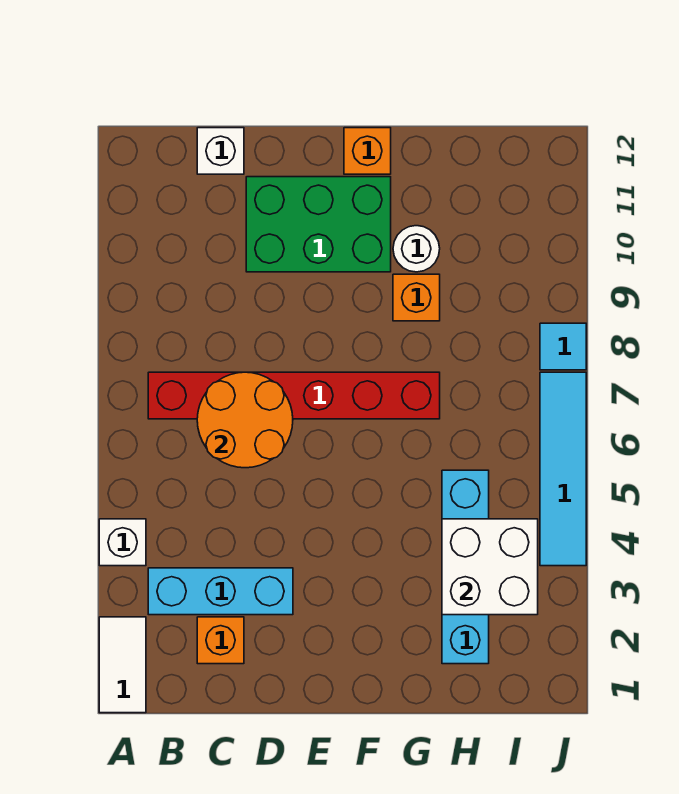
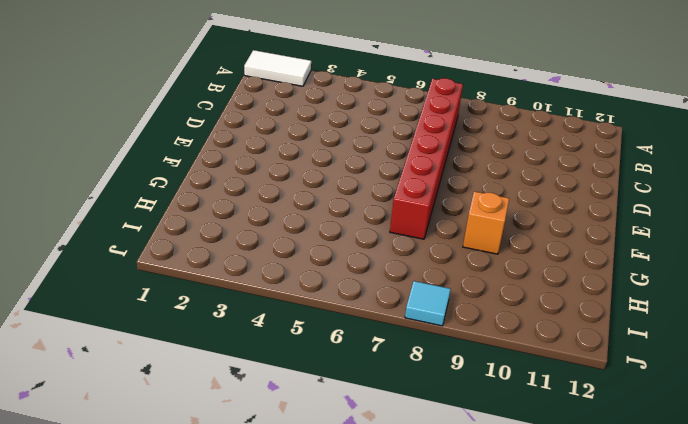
none -> white brick A4 level 1
none -> cyan brick B3:D3 level 1
none -> orange brick C2 level 1

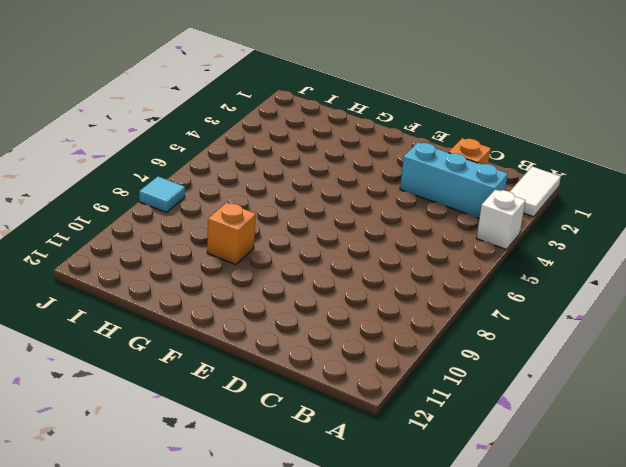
none -> red brick B7:G7 level 1
none -> white brick C12 level 1
none -> green brick D10:F11 level 1

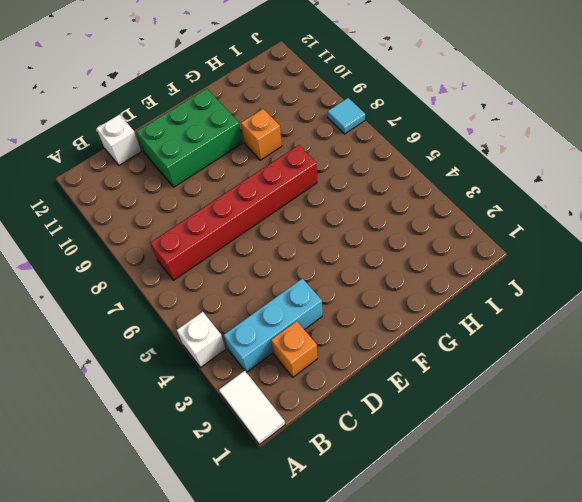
none -> orange brick F12 level 1
none -> white round brick G10 level 1
none -> cyan brick H2:H5 level 1

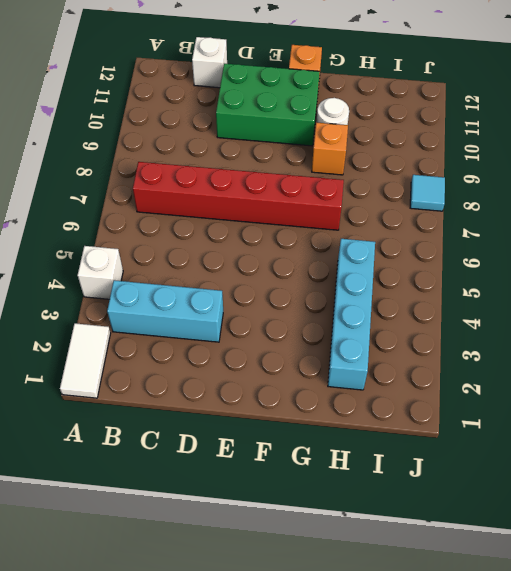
none -> orange brick C2 level 1
none -> cyan tile J4:J7 level 1
none -> orange round brick C6:D7 level 2

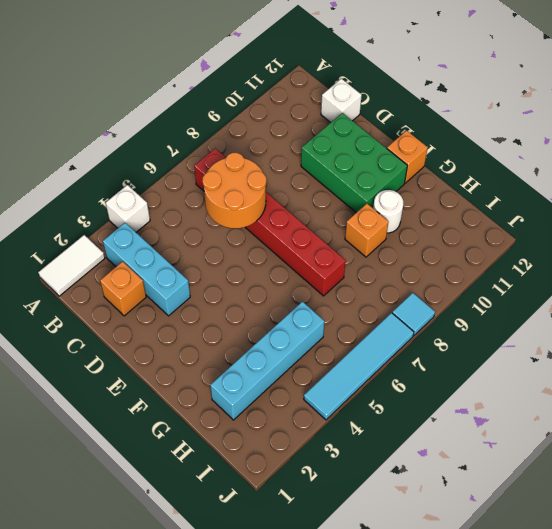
none -> white brick H3:I4 level 2

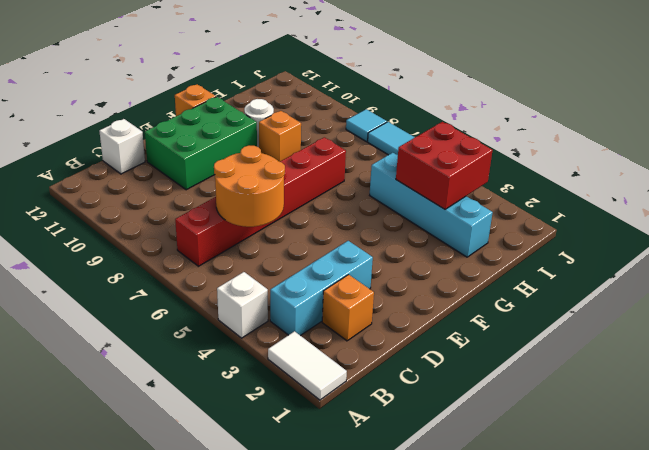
red brick H3:I4 level 2 -> white brick H3:I4 level 2

